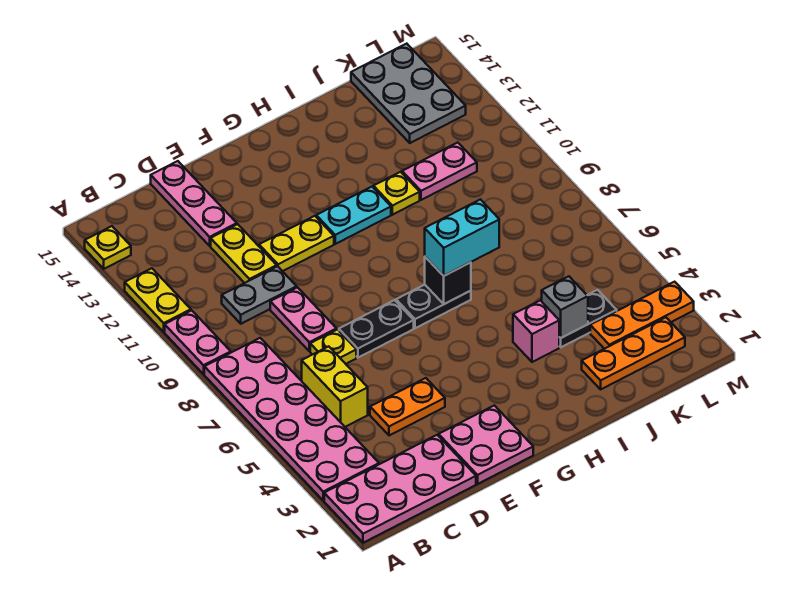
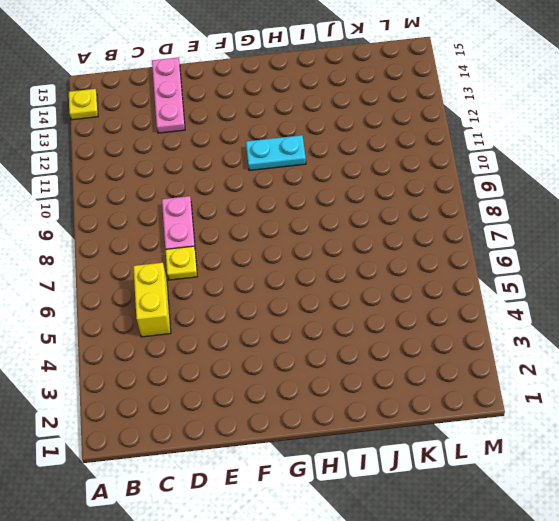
none -> pink plate A1:D2 level 1
none -> pink plate A3:B8 level 1
none -> pink plate A9:A10 level 1

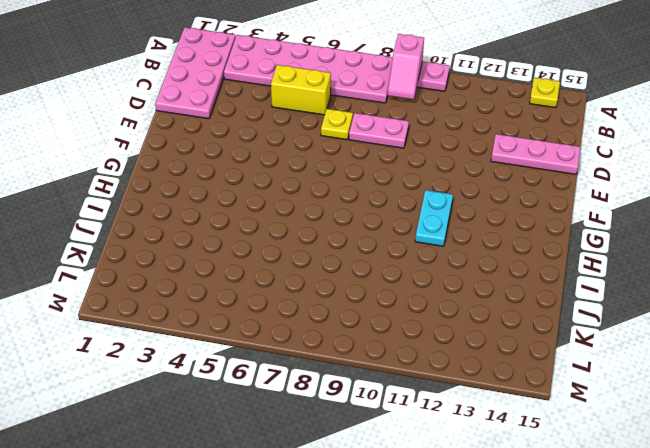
pink slope A9:B9 level 2 top A -> none
none -> yellow plate A11:A12 level 1
none -> grey plate C10:D10 level 1
none -> orange plate D4:E4 level 1

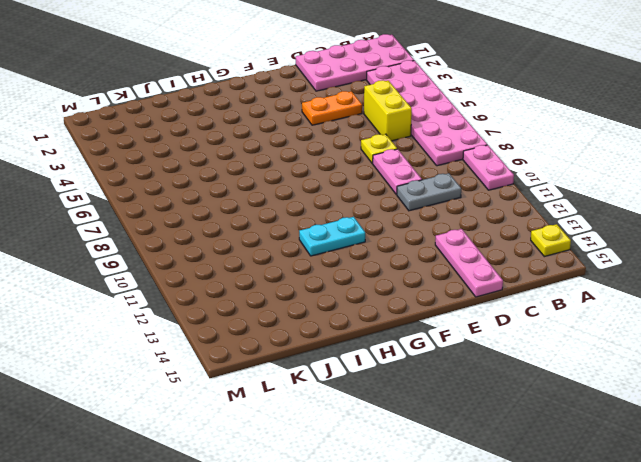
none -> yellow plate A11:A12 level 1
none -> yellow plate D11:D12 level 1
none -> pink plate E1:F2 level 1

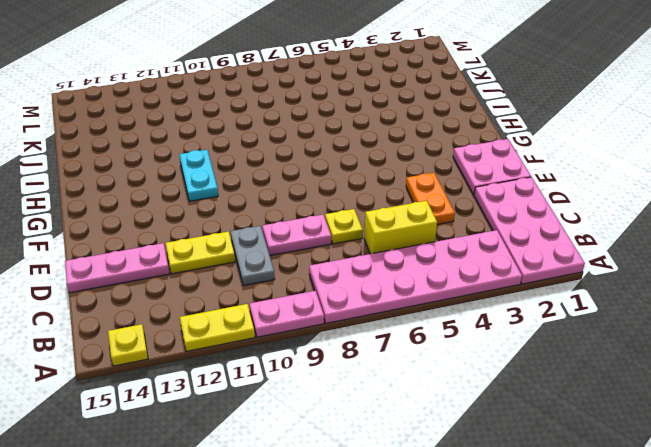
none -> black plate E7:F7 level 1
none -> yellow plate E11:F11 level 1
none -> black plate G7:H7 level 1

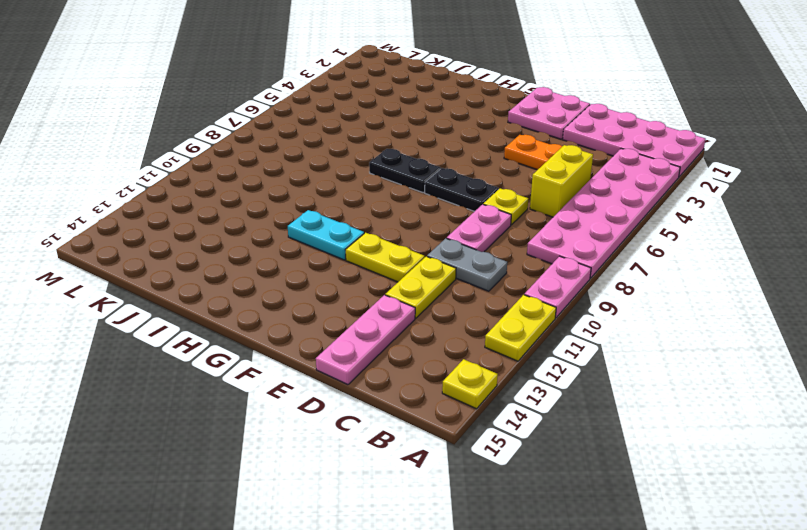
none -> pink brick I4 level 1
none -> yellow plate I11 level 1
none -> orange plate J2:L2 level 1

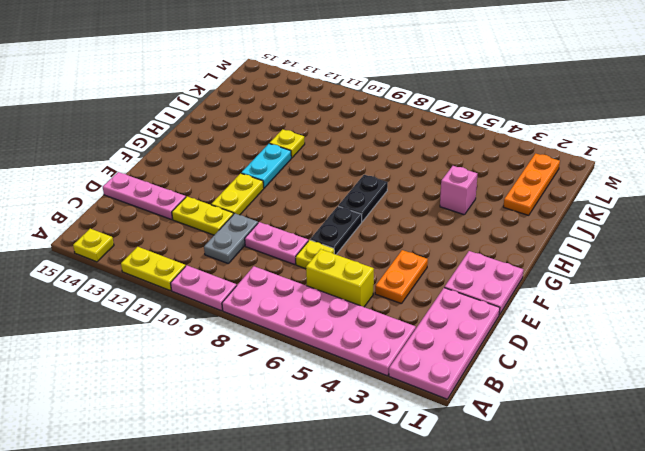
none -> black plate J4:K4 level 1
none -> pink plate J11:K11 level 1
none -> orange plate K3:M3 level 1

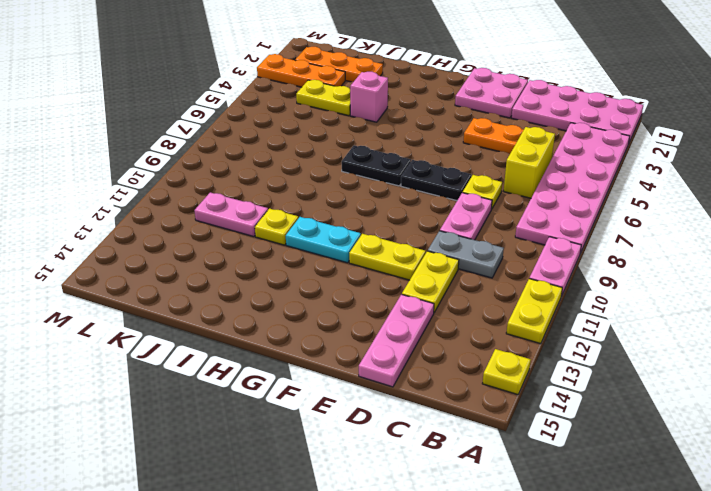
yellow plate J4:K4 level 1 -> black plate J4:K4 level 1
none -> grey plate K13:L15 level 1
none -> black brick H7 level 2
none -> grey brick J4 level 2

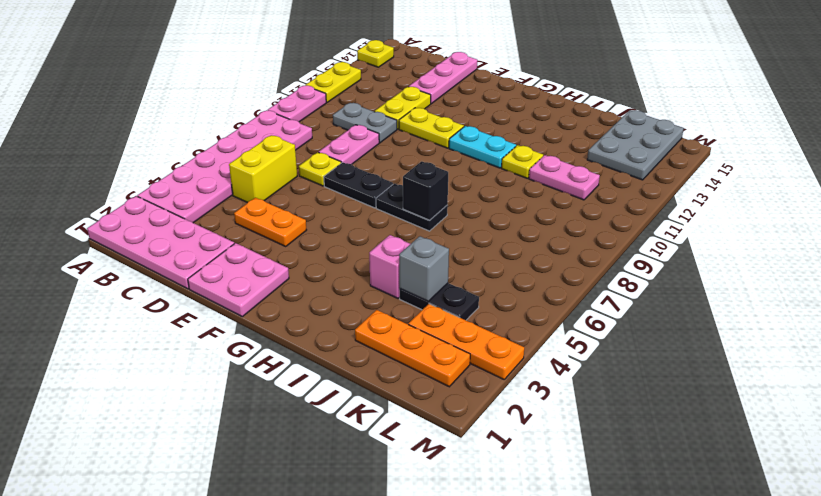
none -> cyan brick H7:I7 level 3

